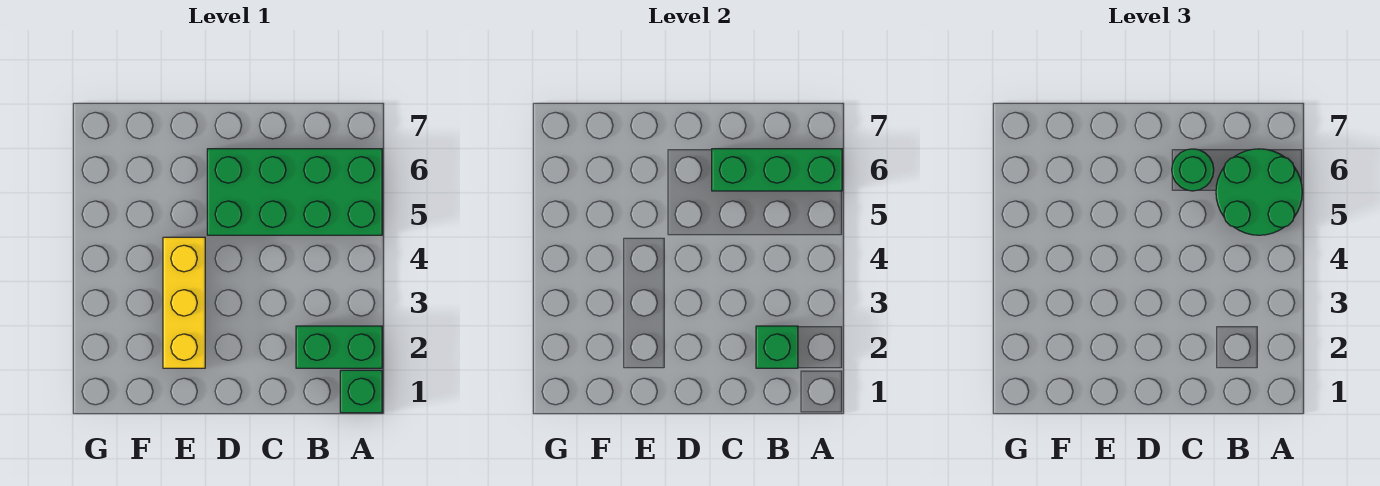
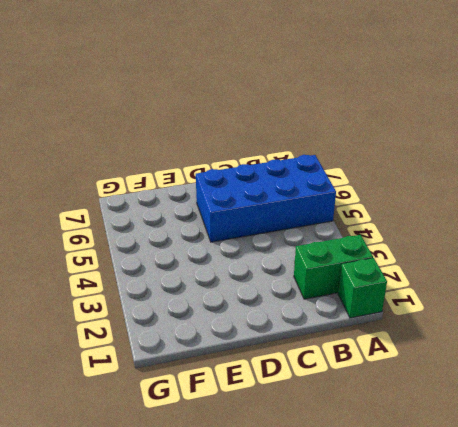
blue brick A5:D6 level 1 -> green brick A5:D6 level 1
none -> yellow brick E2:E4 level 1
none -> green brick A6:C6 level 2

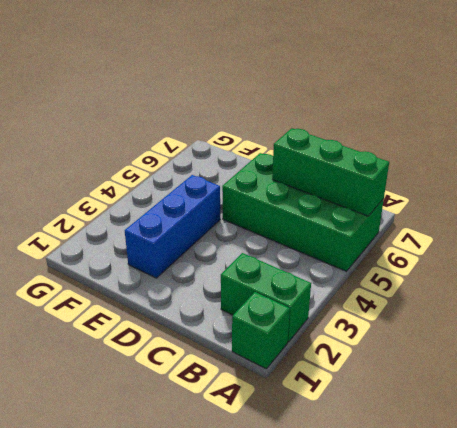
blue brick E2:E4 level 1 -> yellow brick E2:E4 level 1
none -> green brick B2 level 2
none -> green round brick A5:B6 level 3

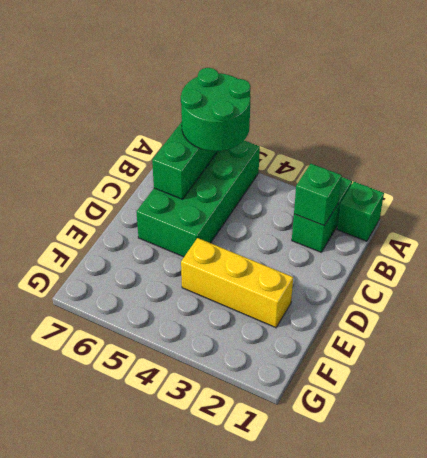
none -> green round brick C6 level 3

